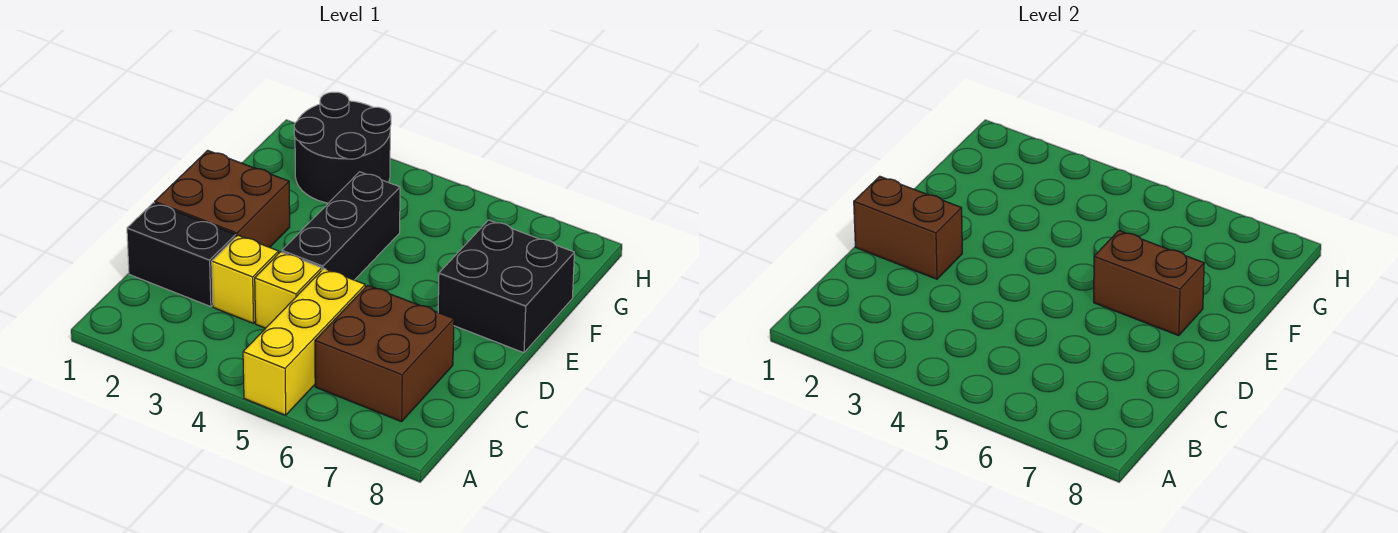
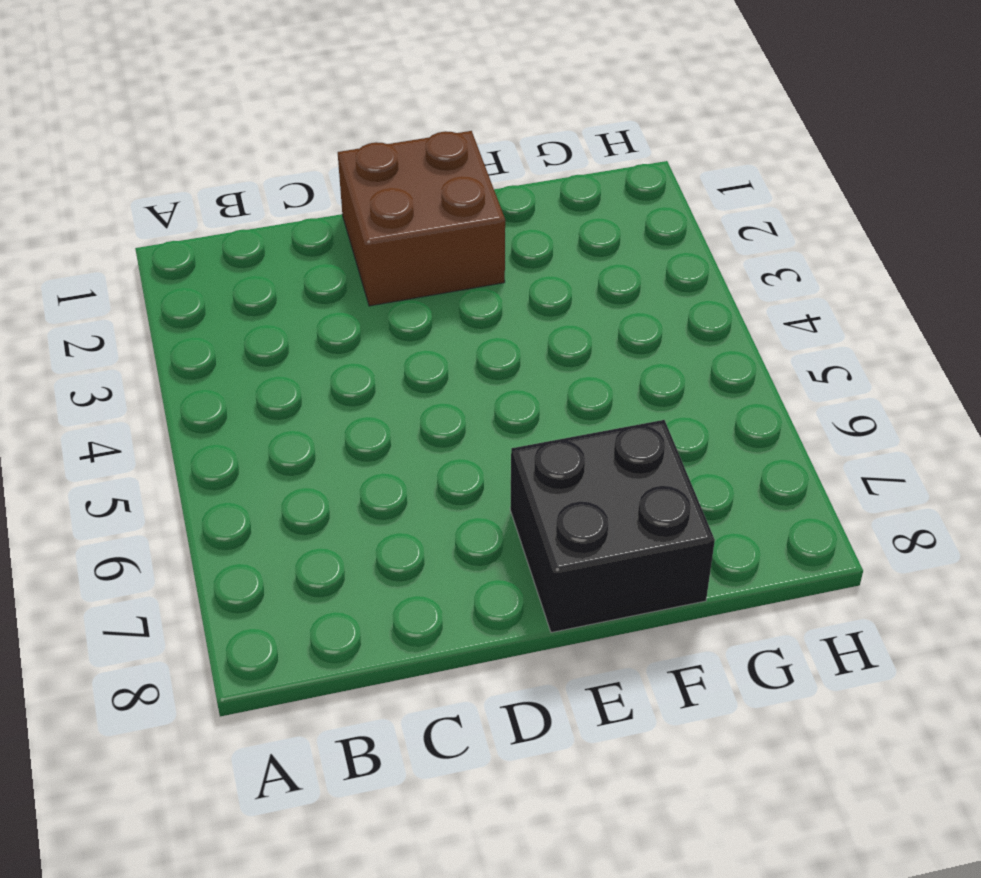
none -> yellow brick A5:C5 level 1
none -> brown brick B6:C7 level 1

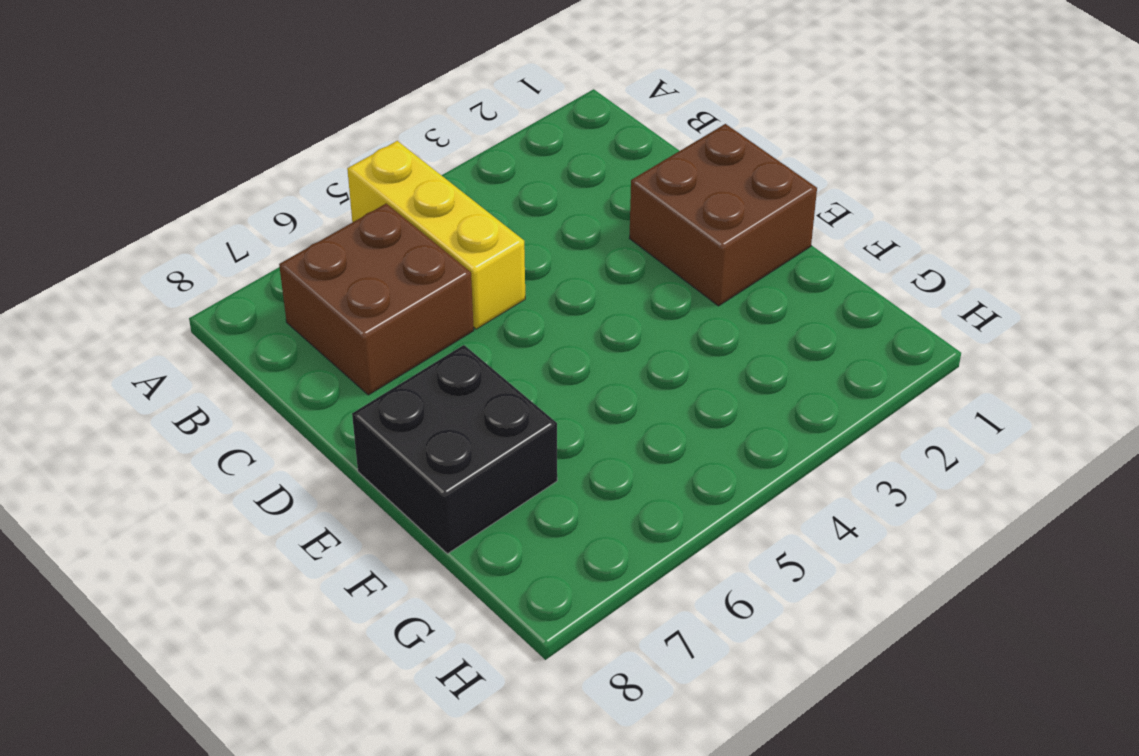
none -> black brick C1:C2 level 1
none -> yellow brick C3 level 1

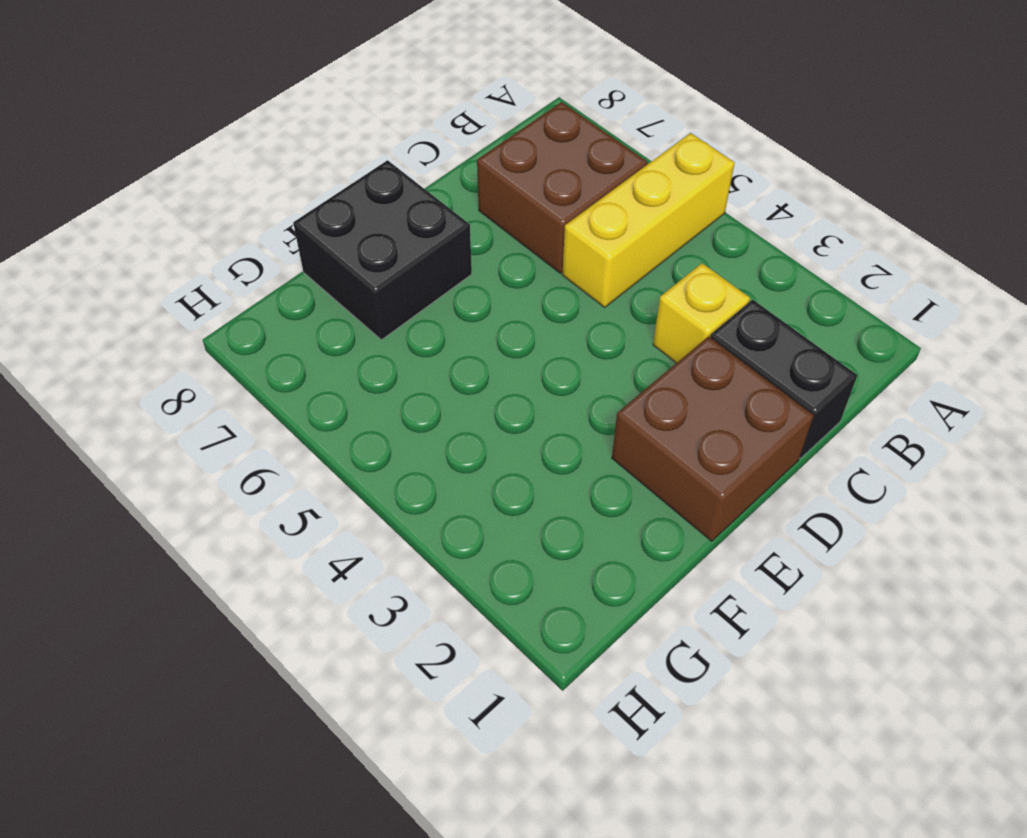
none -> yellow brick C4 level 1
none -> black brick D4:F4 level 1

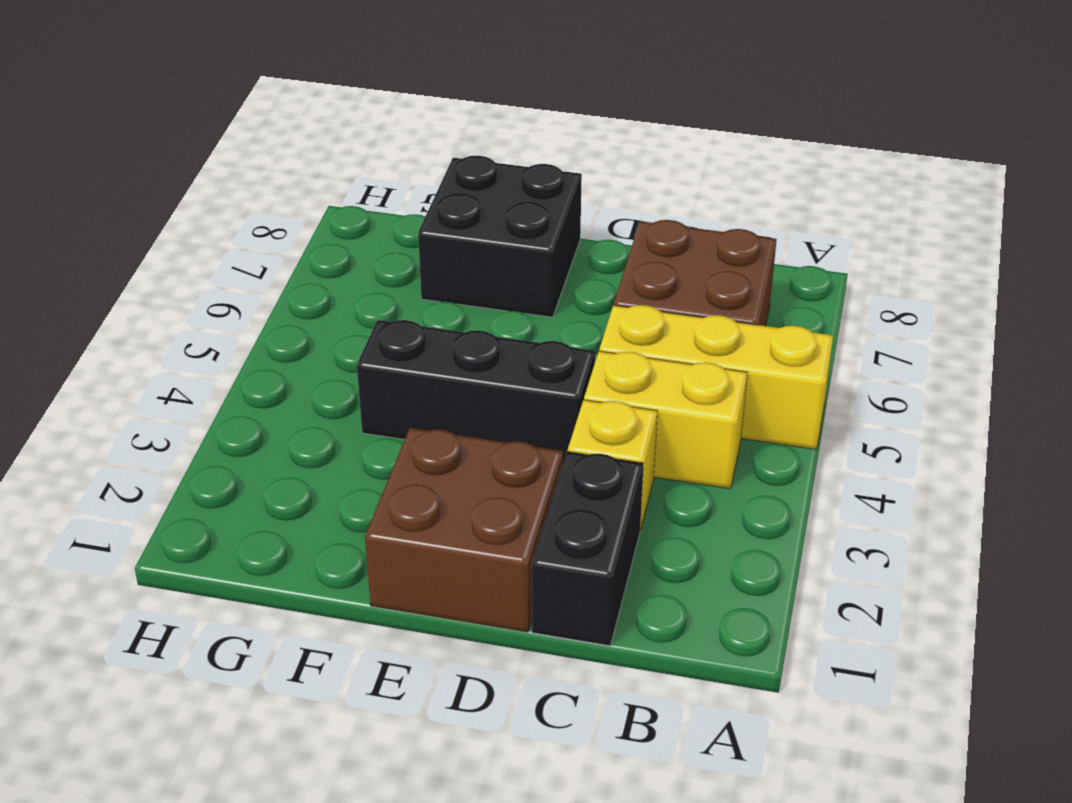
yellow brick B4:C4 level 1 -> yellow brick C4 level 1
none -> black round brick G2:H3 level 1
none -> brown brick D1:D2 level 2

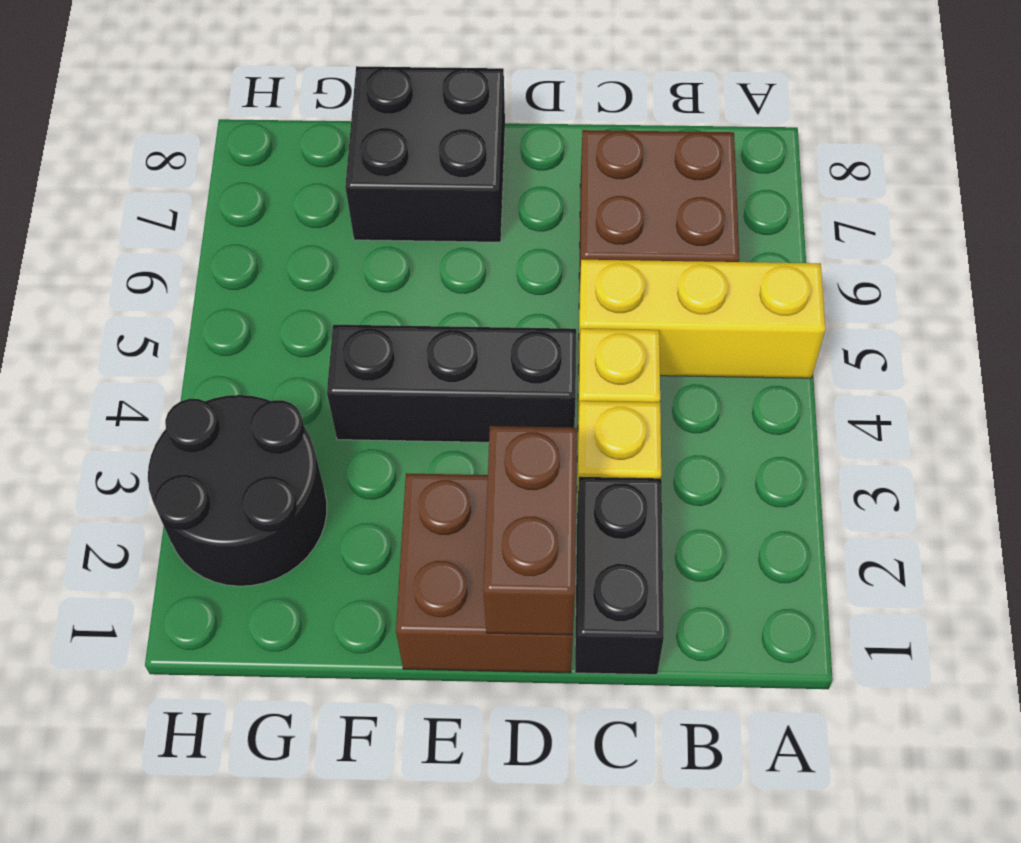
none -> brown brick E6:E7 level 2

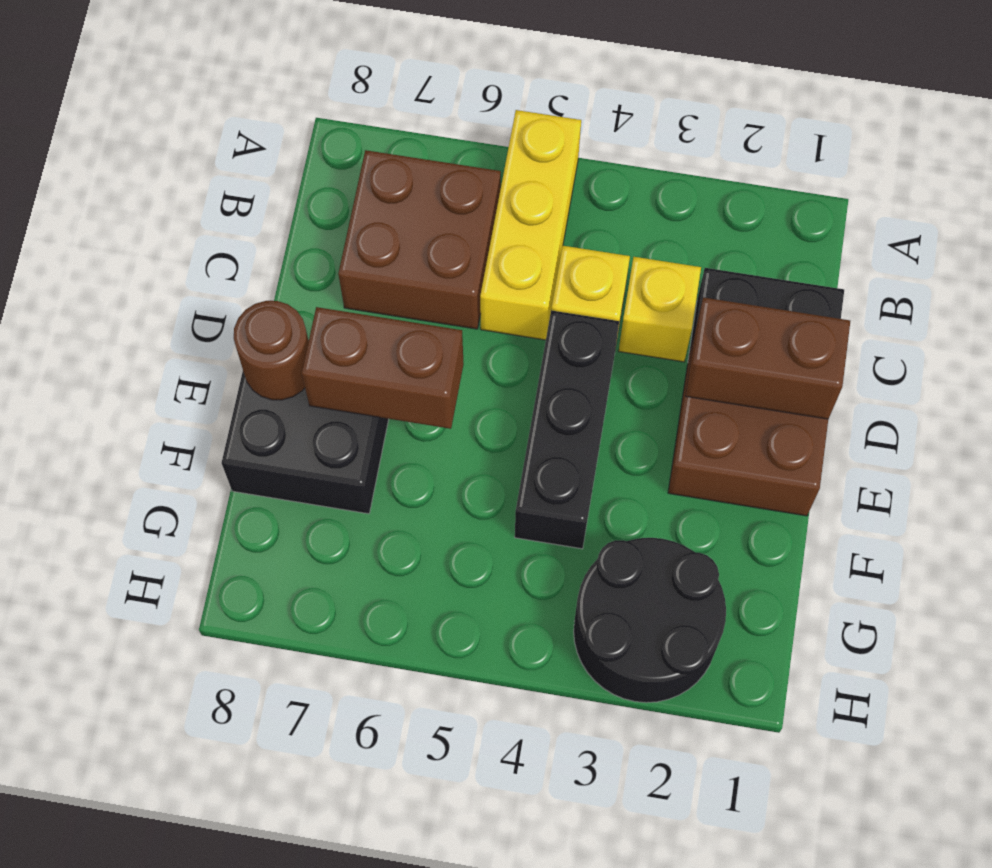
brown round brick E8 level 2 -> none

